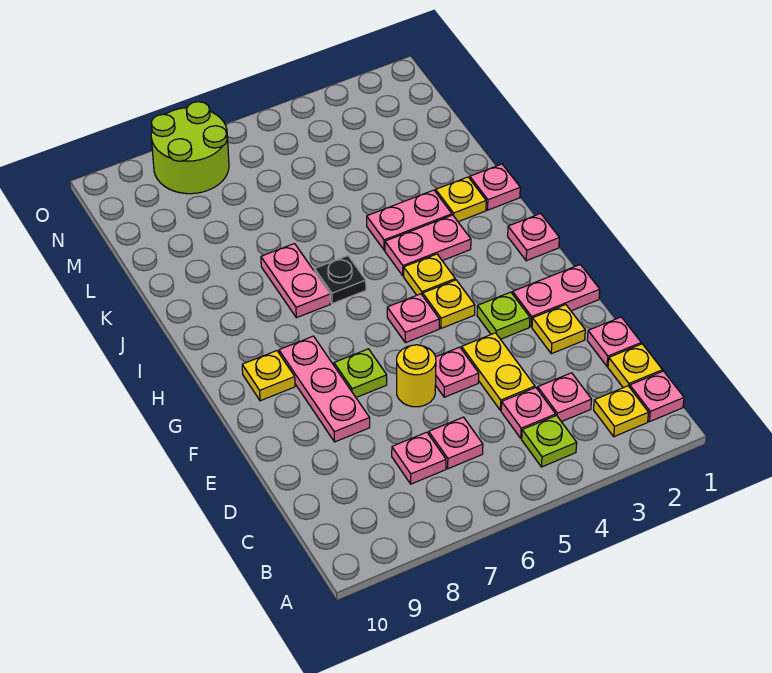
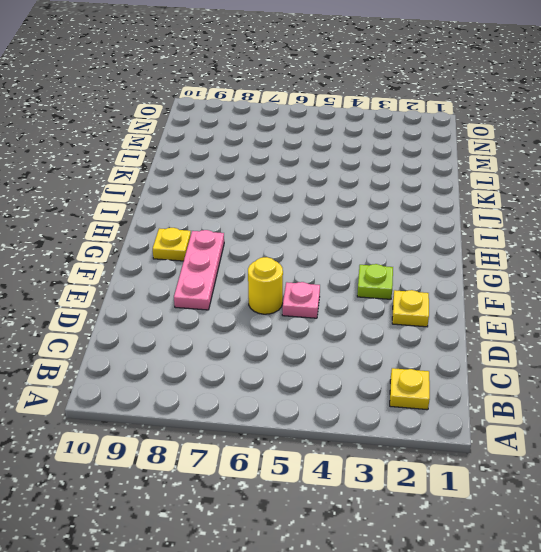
none -> pink plate B1 level 1
none -> lime plate B4 level 1
none -> yellow plate C1 level 1

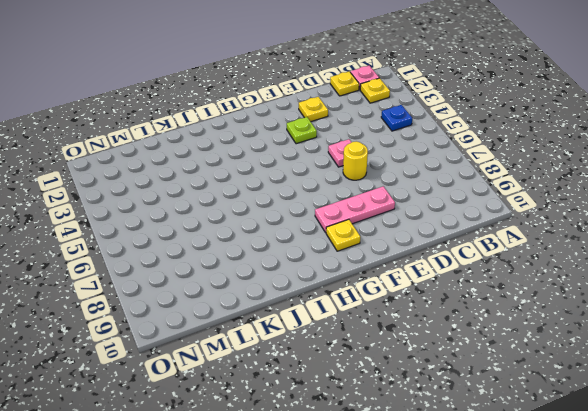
blue plate B4 level 1 -> lime plate B4 level 1
none -> pink plate C3 level 1
none -> pink plate C4 level 1
none -> pink plate C6 level 1

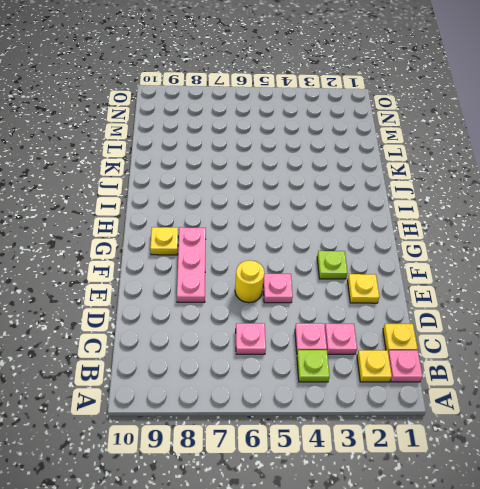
none -> pink plate C7 level 1
none -> pink plate D1 level 1
none -> yellow plate D4:E4 level 1

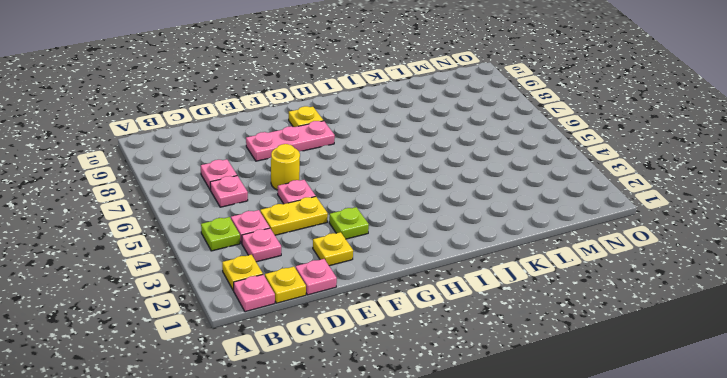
none -> pink plate F1:F2 level 1
none -> lime plate F7 level 1
none -> yellow plate G4 level 1

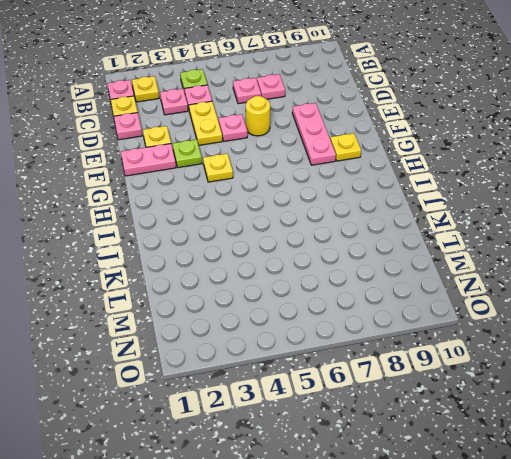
none -> lime plate F7 level 1
none -> pink plate G5 level 1
none -> pink plate H1 level 1

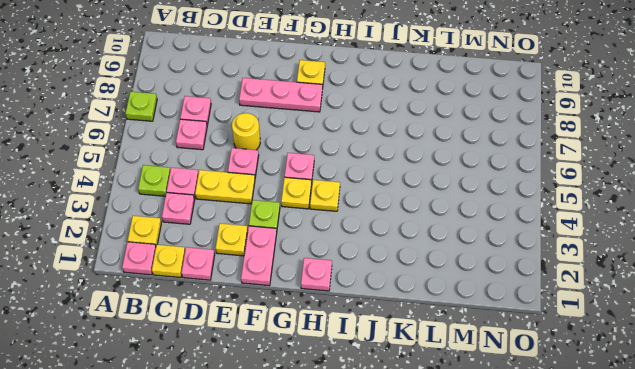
lime plate A7 level 1 -> lime plate F7 level 1
none -> pink plate I3:I4 level 1
none -> black plate I6 level 1
none -> pink plate I7:J7 level 1

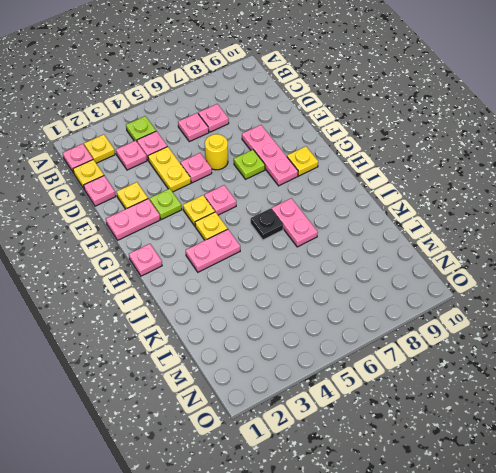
none -> pink plate J1 level 1
none -> yellow plate J2 level 1
none -> pink plate J3:J4 level 1

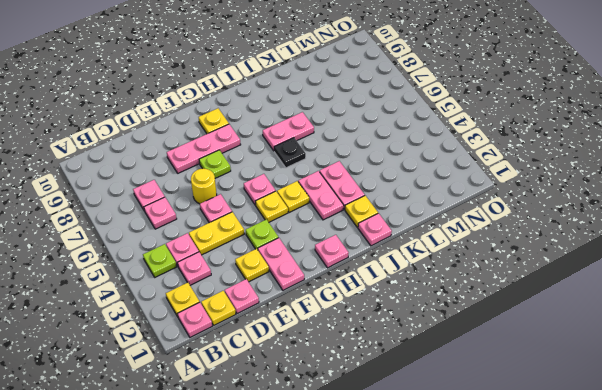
none -> lime round brick N7:O8 level 1

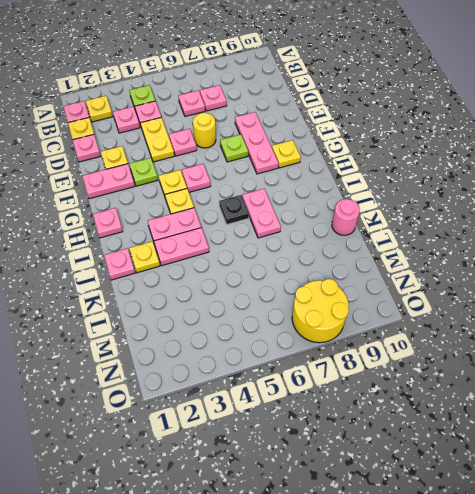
pink round brick K10 level 1 -> none
yellow round brick N7:O8 level 1 -> lime round brick N7:O8 level 1

